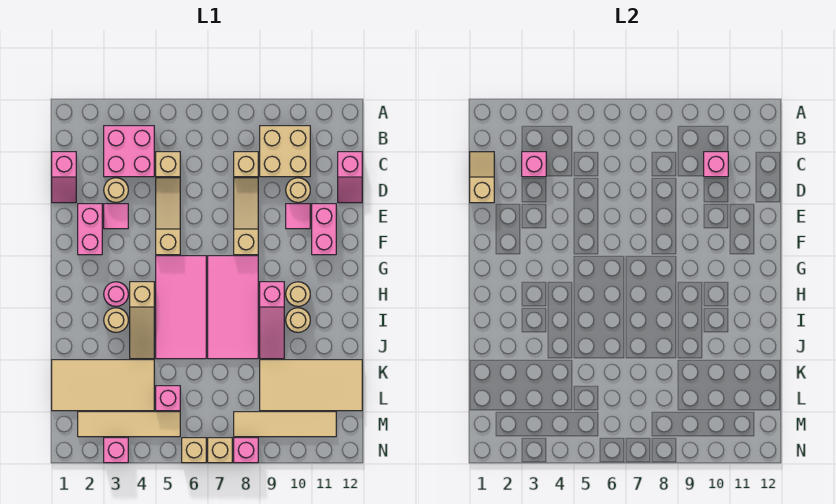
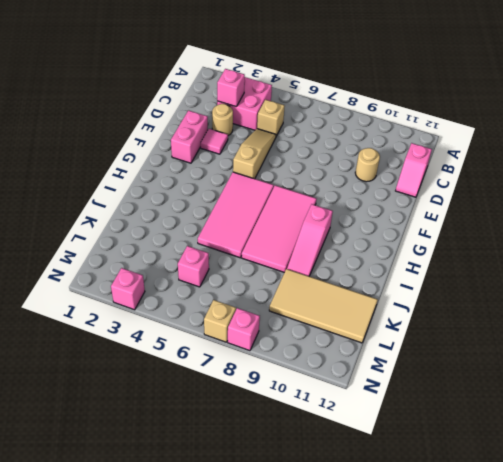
none -> tan brick B9:C10 level 1
none -> pink slope C1:D1 level 1 top C
none -> tan brick C8 level 1
none -> tan slope D8:F8 level 1 top F

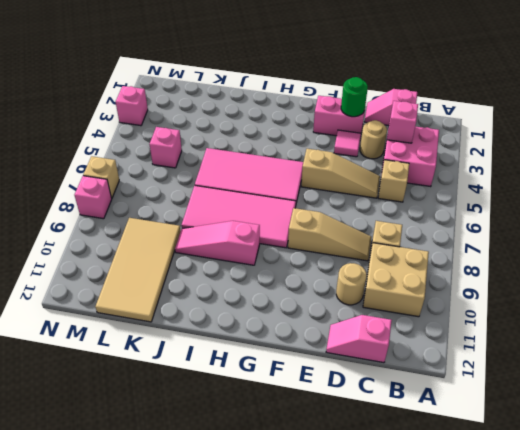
green round brick E2 level 2 -> none
none -> pink tile E10 level 1
none -> pink brick E11:F11 level 1
none -> pink round brick H3 level 1
none -> tan slope H4:J4 level 1 top H

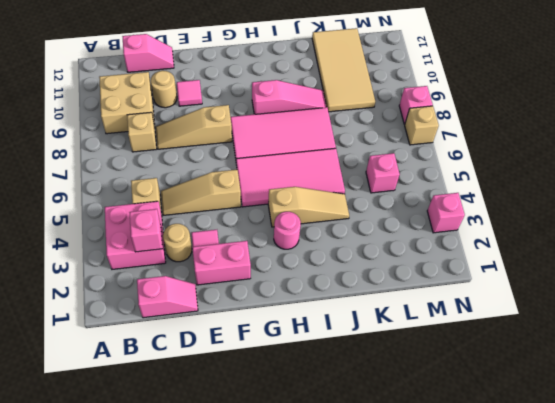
none -> pink brick E11:F11 level 1
none -> tan round brick H10 level 1
none -> tan round brick I3 level 1
none -> tan round brick I10 level 1

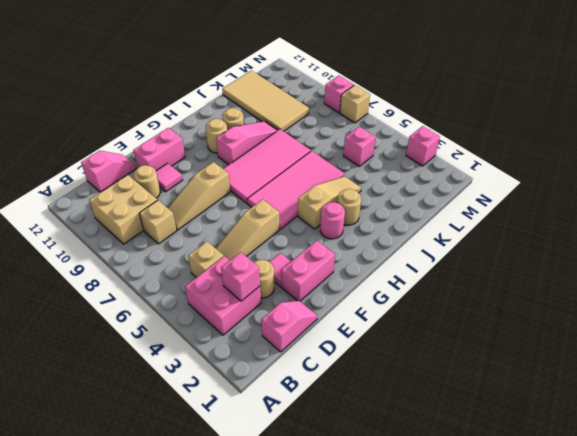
none -> tan tile K1:L4 level 1
none -> tan tile M2:M5 level 1
none -> tan tile M8:M11 level 1
none -> tan brick N6 level 1

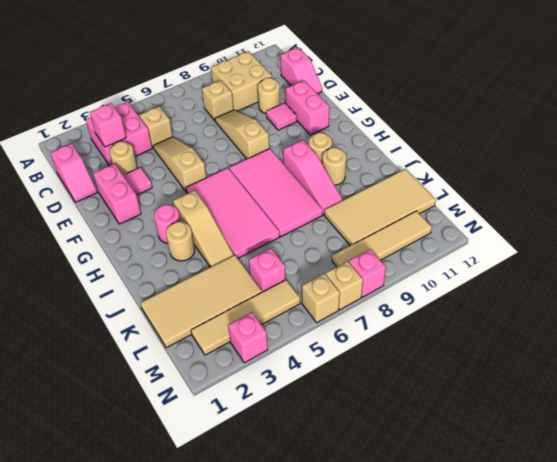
none -> tan slope C1:D1 level 2 top D
none -> pink brick C10 level 2

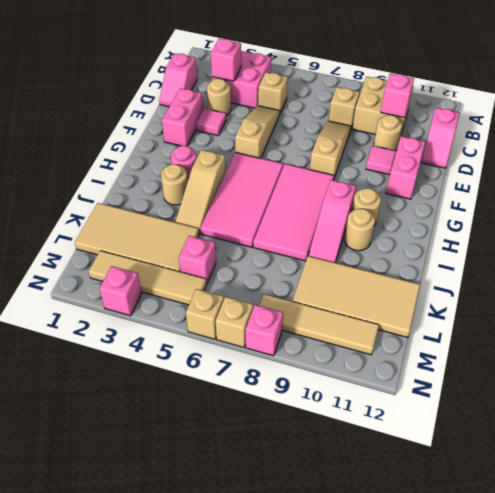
none -> tan slope C1:D1 level 2 top D

